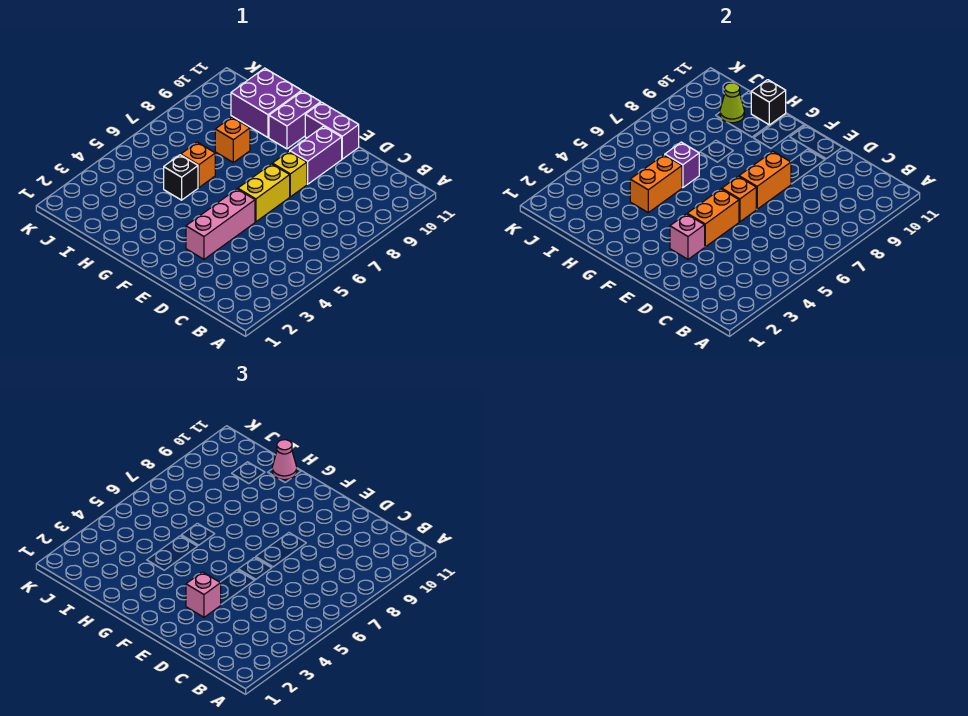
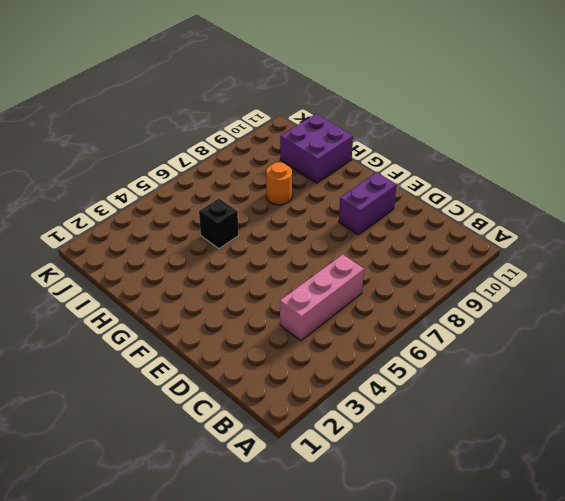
pink brick C4:C6 level 1 -> pink brick E3:E5 level 1
orange round brick H8 level 1 -> orange brick H8 level 1
none -> yellow brick E6:E7 level 1
none -> yellow brick E8 level 1
none -> purple brick E11:F11 level 1

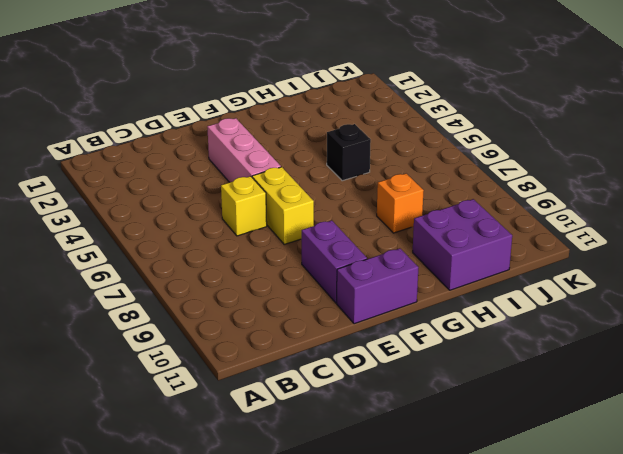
yellow brick D6 level 1 -> yellow brick E8 level 1
none -> purple brick G10:G11 level 1
none -> orange brick H6 level 1
none -> pink brick E3 level 2

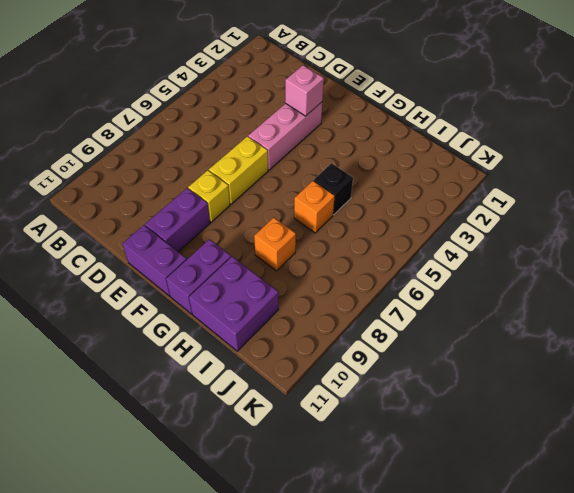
none -> orange brick E4:E5 level 2
none -> orange brick E6 level 2
none -> orange brick E7:E8 level 2

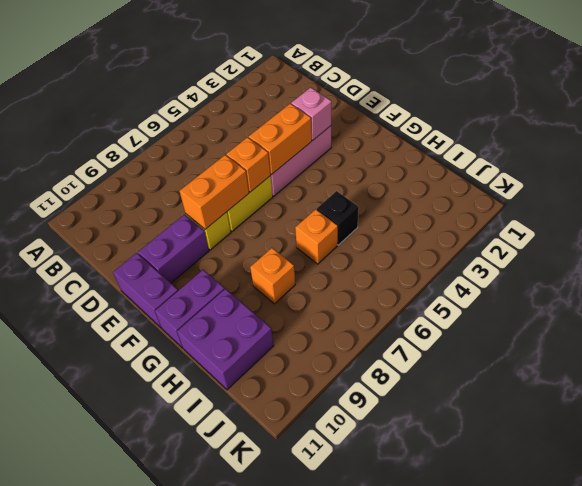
none -> orange brick H4:H5 level 2
none -> purple brick H6 level 2
none -> black brick H11 level 2

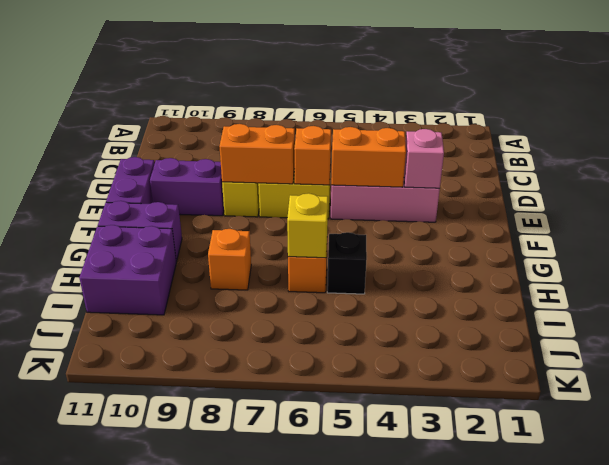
yellow brick H6 level 2 -> purple brick H6 level 2
none -> orange brick H4:H5 level 2
none -> black brick H11 level 2
none -> lime cone I10 level 2

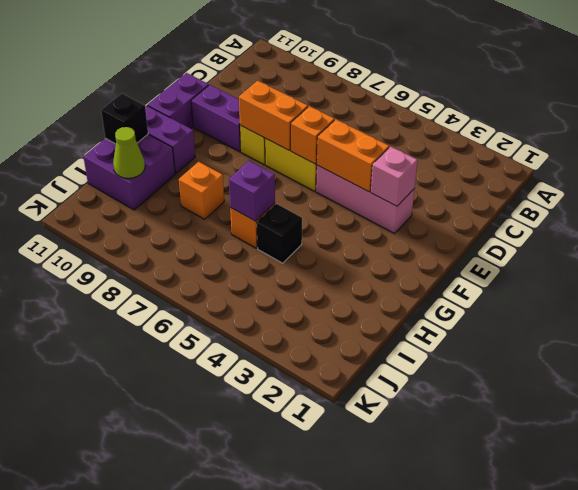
none -> orange brick H4:H5 level 2
none -> pink brick E3 level 3
none -> pink cone H11 level 3

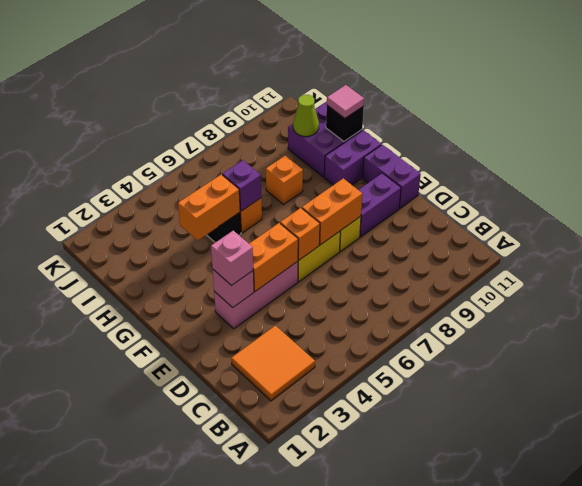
orange tile B2:C3 level 1 -> none
pink tile H11 level 3 -> pink cone H11 level 3

